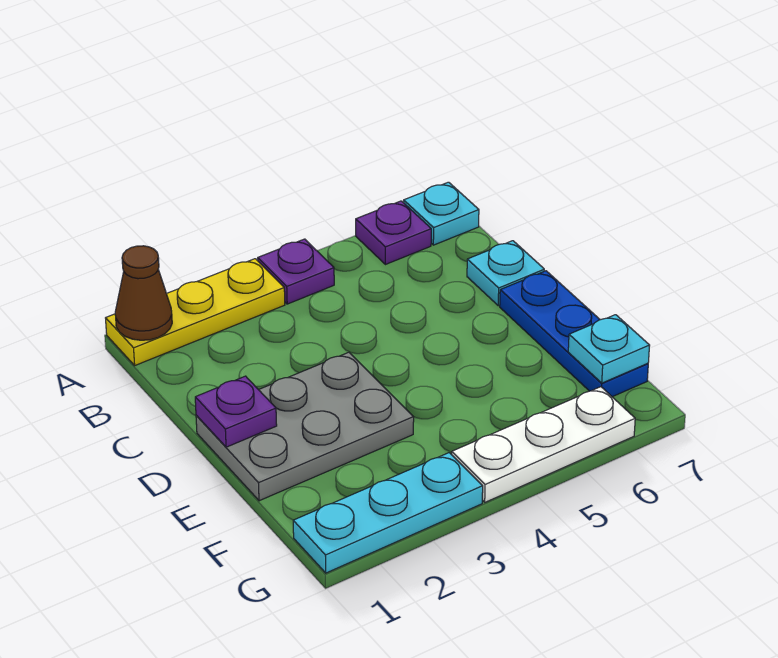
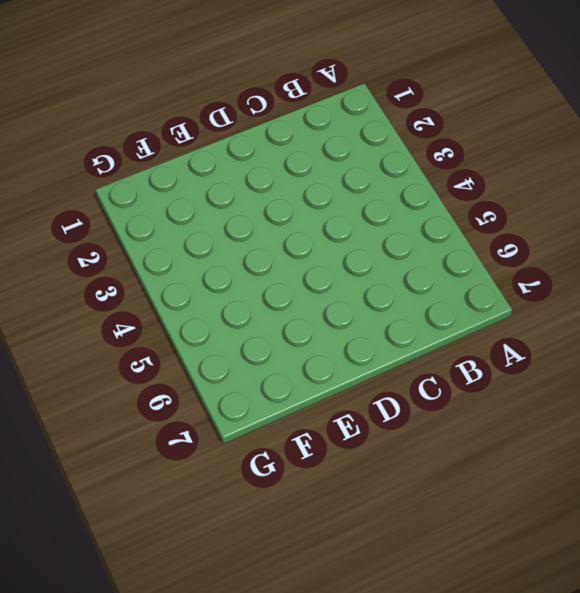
none -> yellow plate A1:A3 level 1
none -> purple plate A4 level 1
none -> purple plate A6 level 1

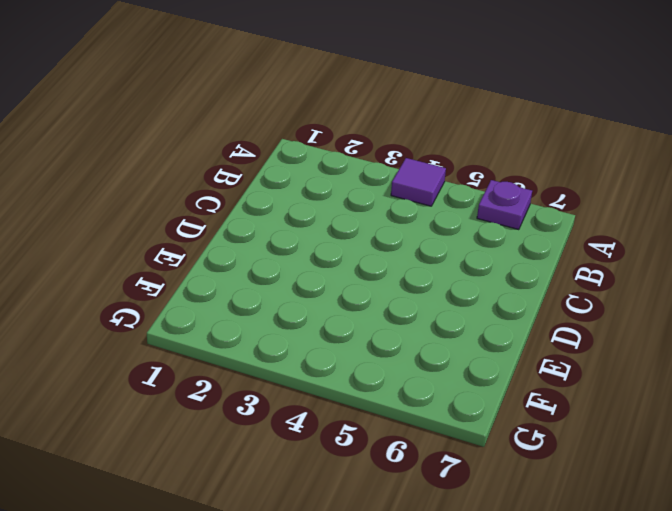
purple tile A4 level 1 -> purple plate A4 level 1
none -> yellow plate A1:A3 level 1
none -> cyan plate A7 level 1
none -> cyan plate C7 level 1

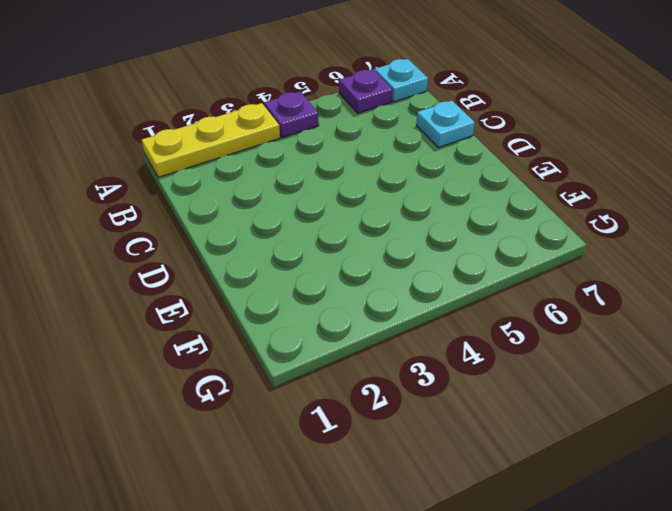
none -> grey plate D1:E3 level 1
none -> blue plate D7:F7 level 1
none -> cyan plate G1:G3 level 1

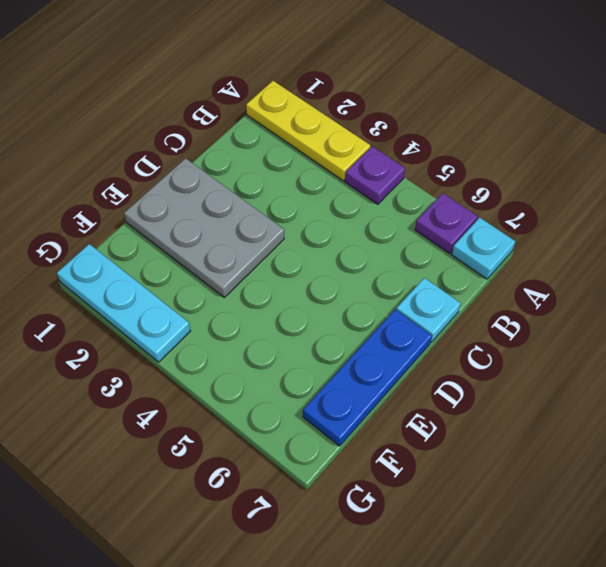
none -> white plate G4:G6 level 1
none -> brown cone A1 level 2
none -> purple plate D1 level 2

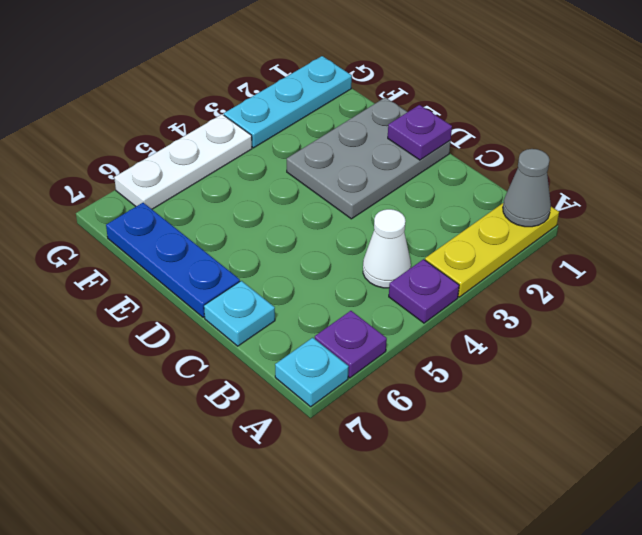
grey cone A1 level 2 -> brown cone A1 level 2
white cone B4 level 1 -> none
none -> cyan plate F7 level 2

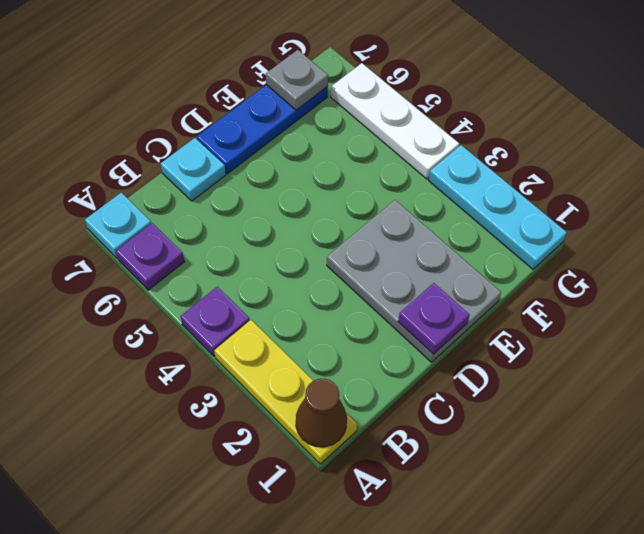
grey plate F7 level 2 -> cyan plate F7 level 2

